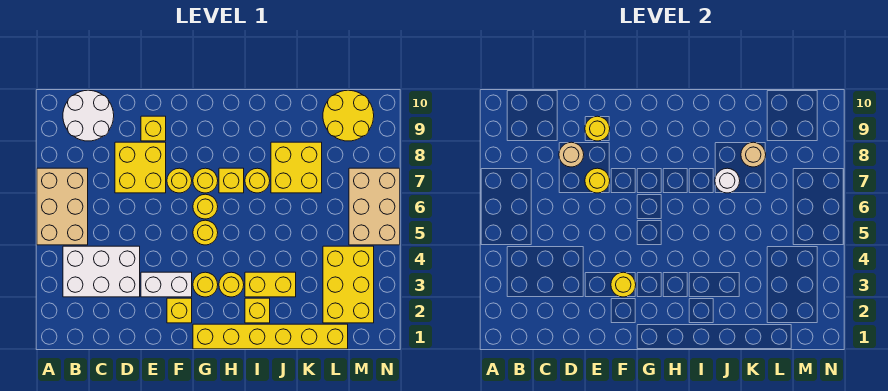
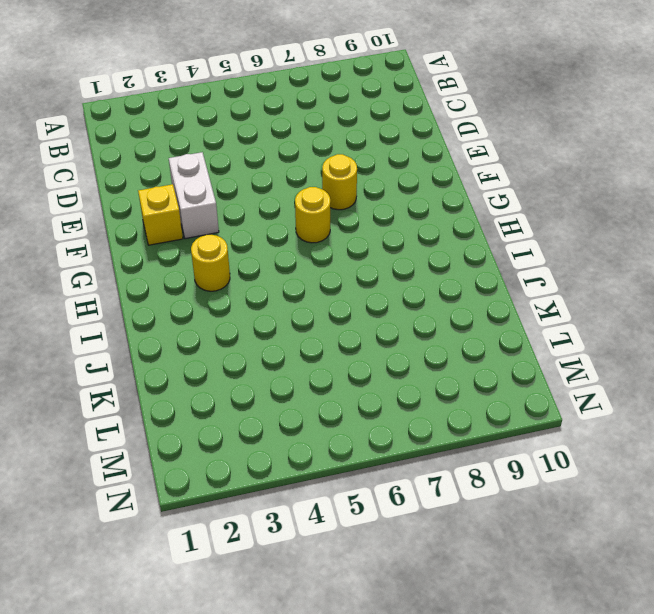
none -> tan brick A5:B7 level 1
none -> white brick B3:D4 level 1
none -> white round brick B9:C10 level 1

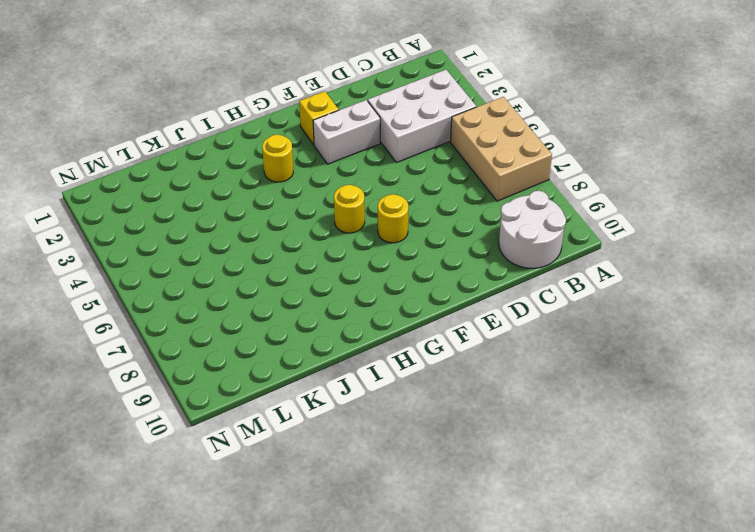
none -> yellow brick D7:E8 level 1
none -> yellow brick E9 level 1
none -> yellow brick G1:L1 level 1

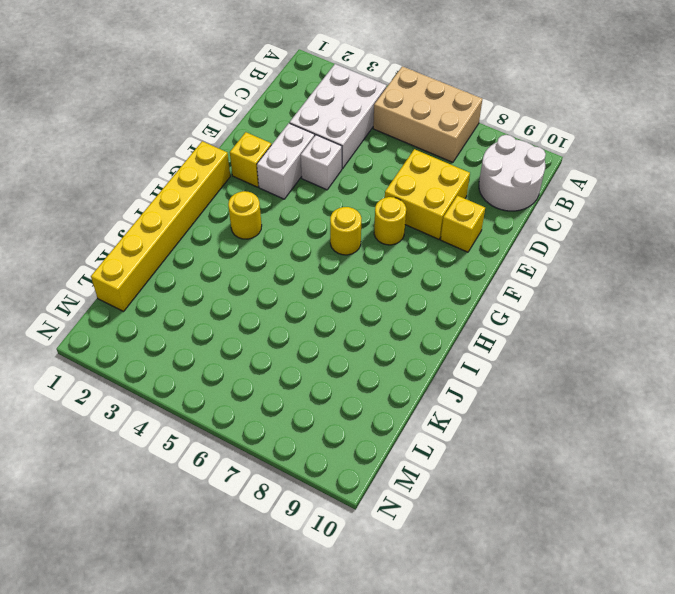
white brick E4 level 1 -> none
none -> yellow round brick G3 level 1
none -> yellow round brick G5 level 1
none -> yellow round brick G7 level 1

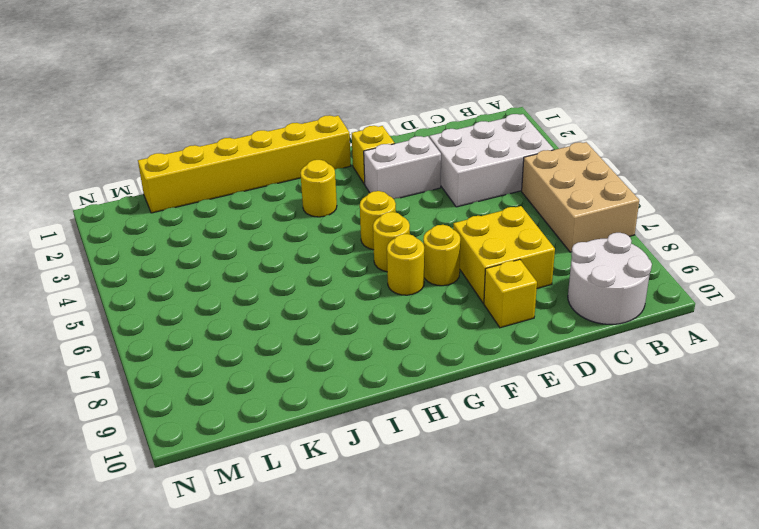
none -> yellow round brick G3 level 1
none -> yellow brick H7 level 1
none -> yellow brick I2 level 1

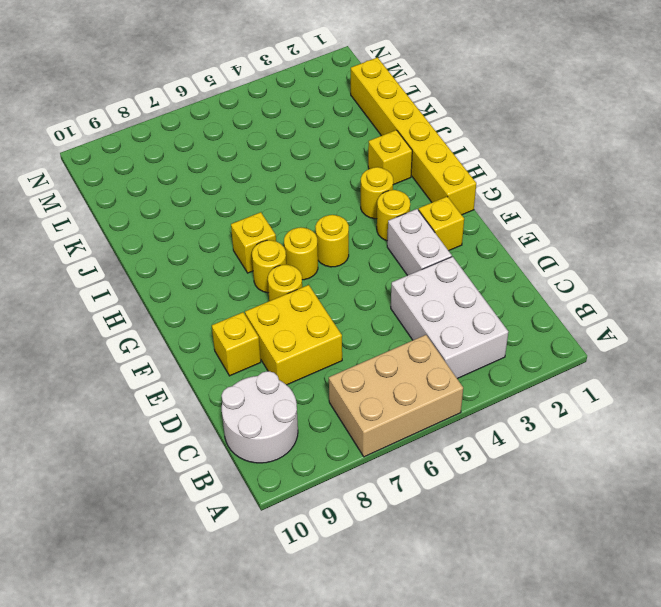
none -> yellow brick I3:J3 level 1
none -> yellow round brick I7 level 1
none -> yellow brick J7:K8 level 1

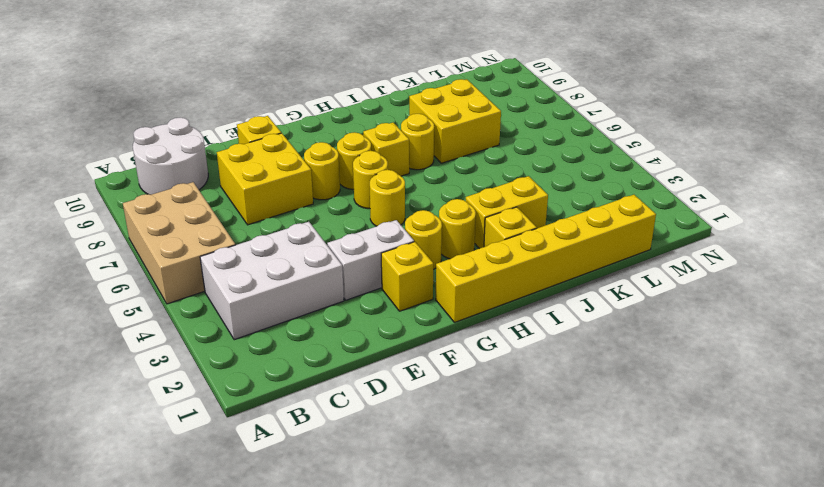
none -> yellow brick L2:M4 level 1
none -> yellow round brick L9:M10 level 1
none -> tan brick M5:N7 level 1

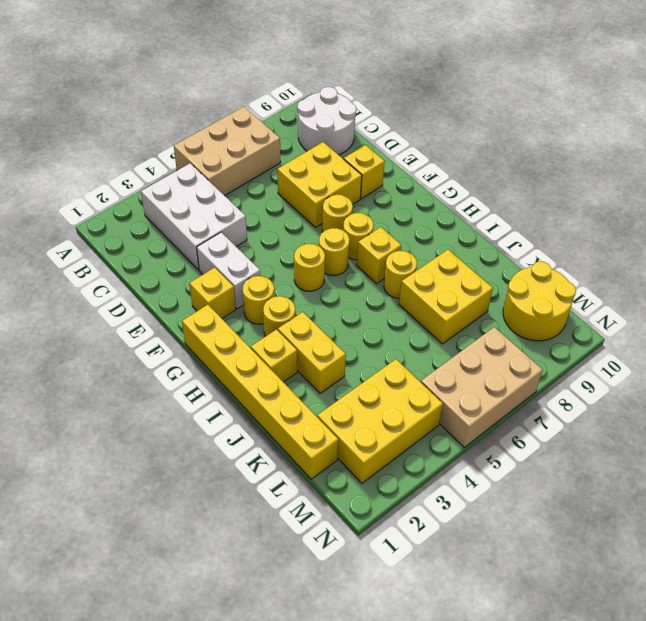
none -> tan round brick D8 level 2
none -> yellow round brick E7 level 2
none -> yellow round brick E9 level 2

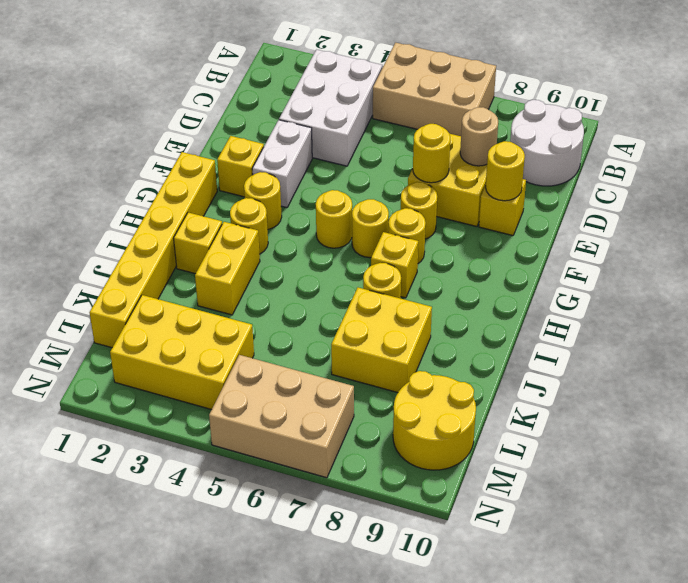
none -> yellow round brick F3 level 2
none -> white round brick J7 level 2
none -> tan round brick K8 level 2

